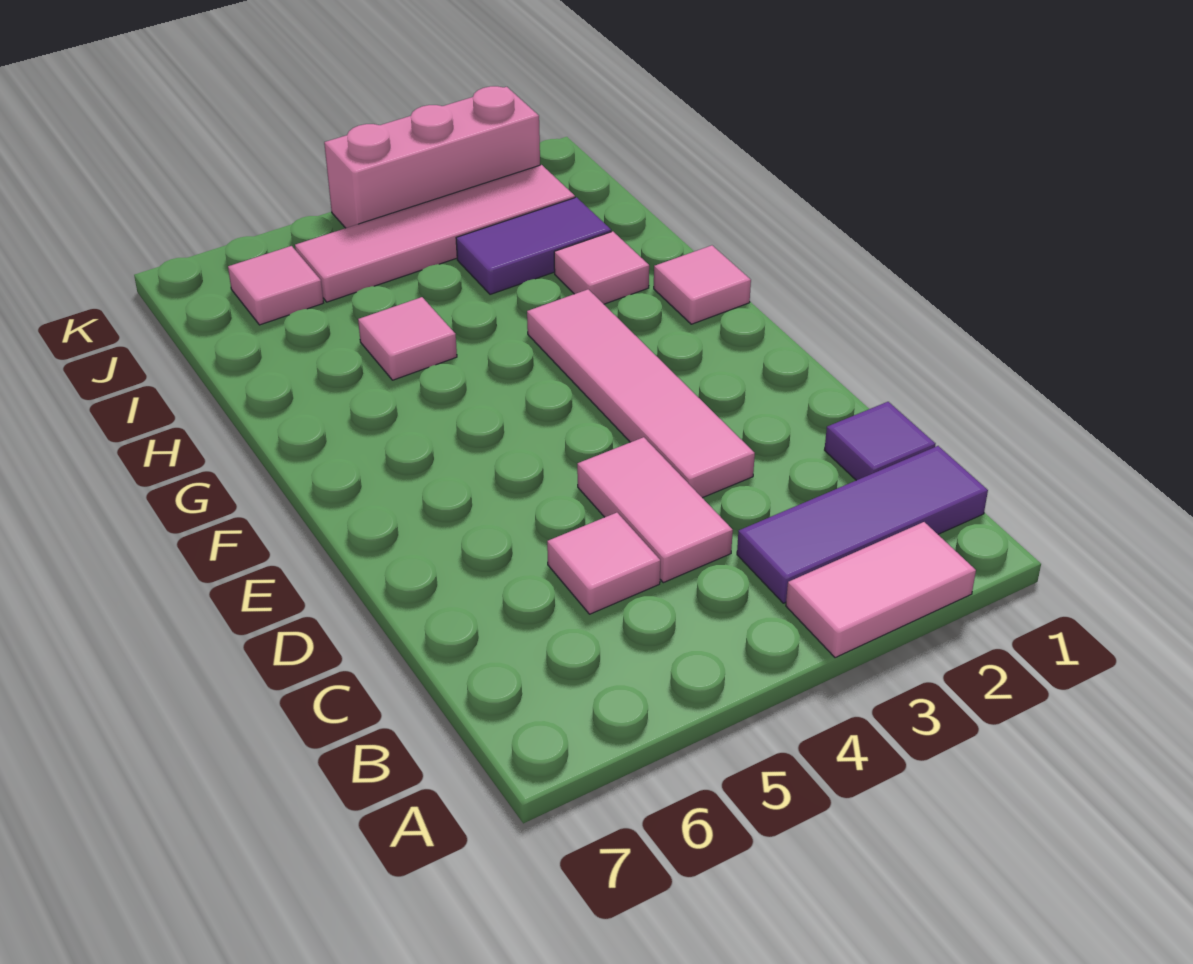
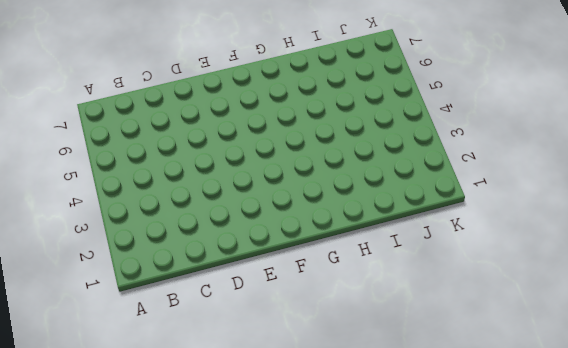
none -> pink tile A2:A3 level 1
none -> purple tile B1:B3 level 1
none -> purple tile C1 level 1

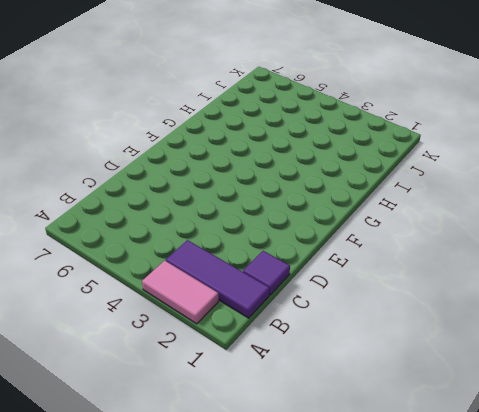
none -> pink tile C4:D4 level 1
none -> pink tile C5 level 1
none -> pink tile D3:G3 level 1

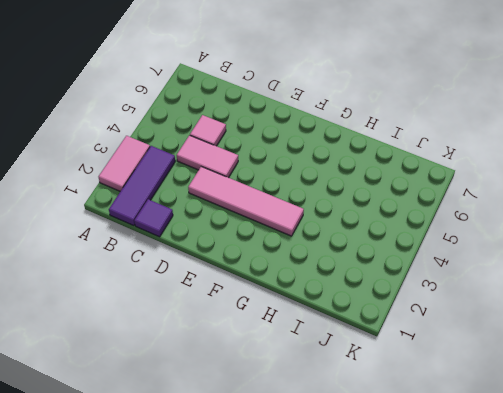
none -> pink tile G1 level 1
none -> pink tile H2 level 1
none -> pink tile H5 level 1

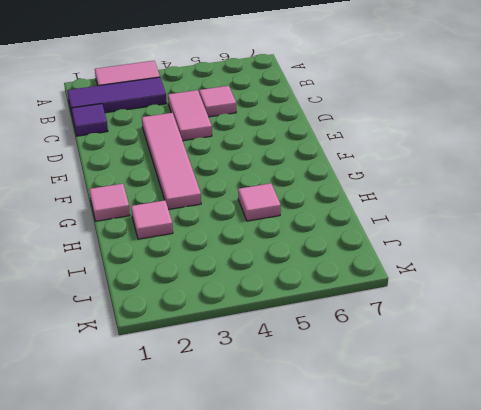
none -> purple tile I2:I3 level 1
none -> pink tile J2:J5 level 1
none -> pink tile J6 level 1

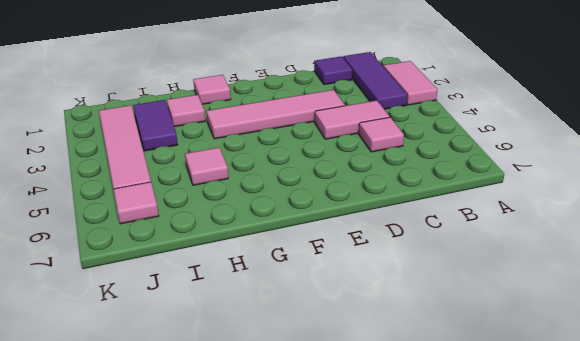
none -> pink brick K2:K4 level 1

